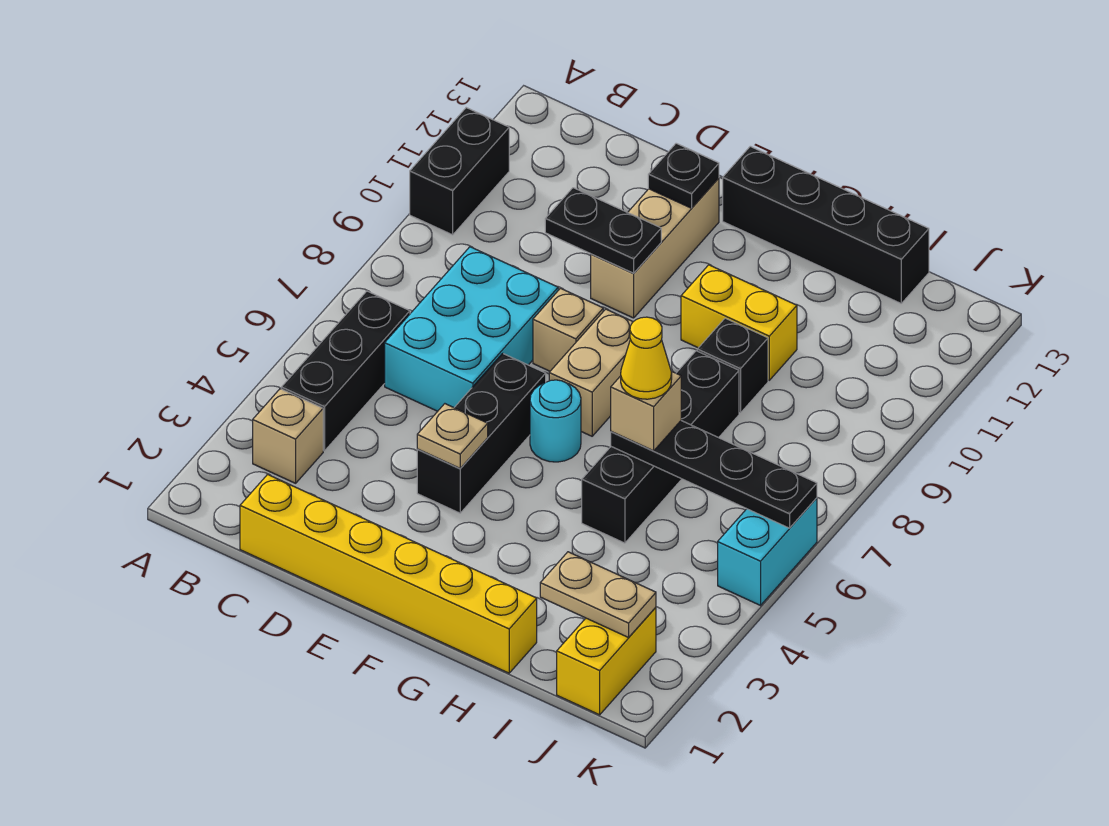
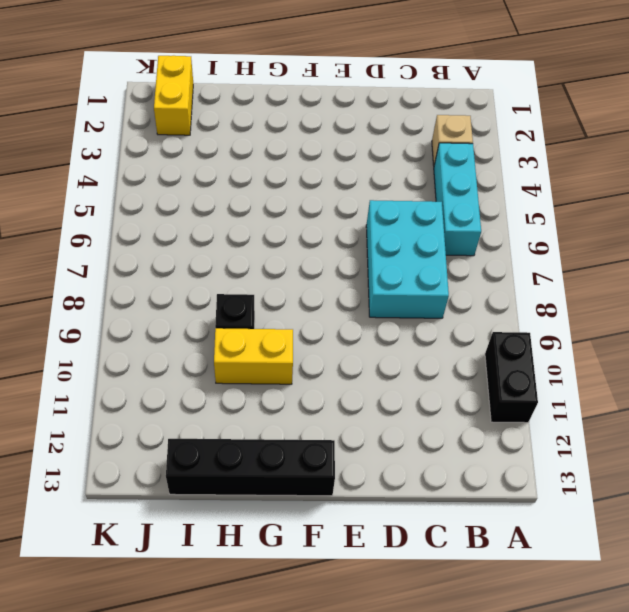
cyan brick B4:B6 level 1 -> black brick B4:B6 level 1
none -> yellow brick C1:H1 level 1
none -> black brick E4:E6 level 1
none -> tan brick E8 level 1

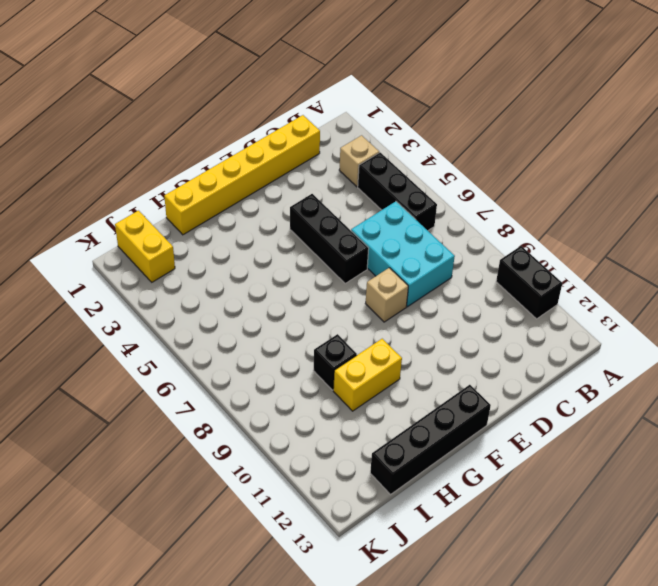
none -> tan brick E10:E12 level 1
none -> cyan round brick F6 level 1
none -> tan brick F7:F8 level 1

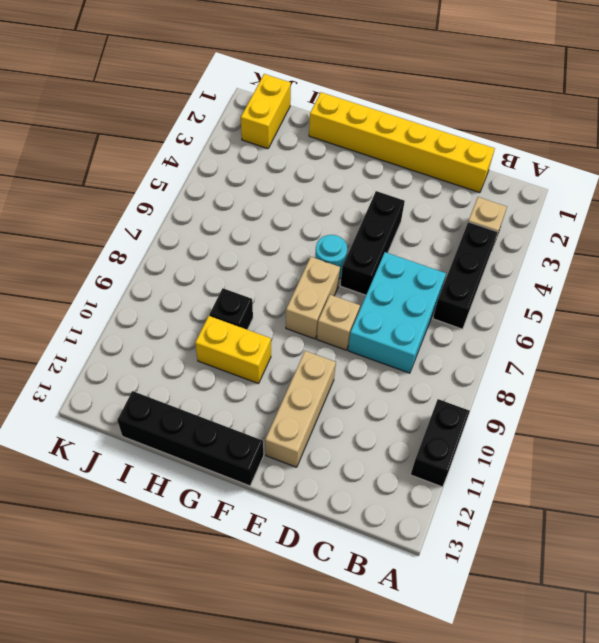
none -> black brick H5:H8 level 1
none -> cyan brick K5:K6 level 1
none -> black plate D10:E10 level 2

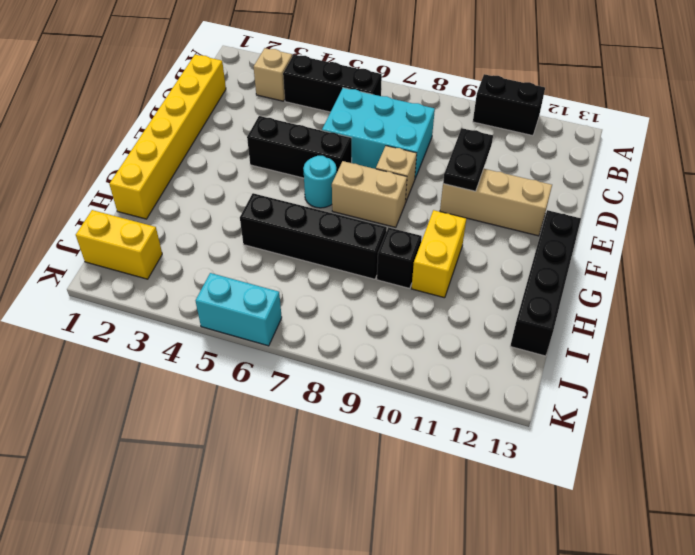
none -> tan plate E4 level 2
none -> black plate E12 level 2
none -> black plate H6:K6 level 2

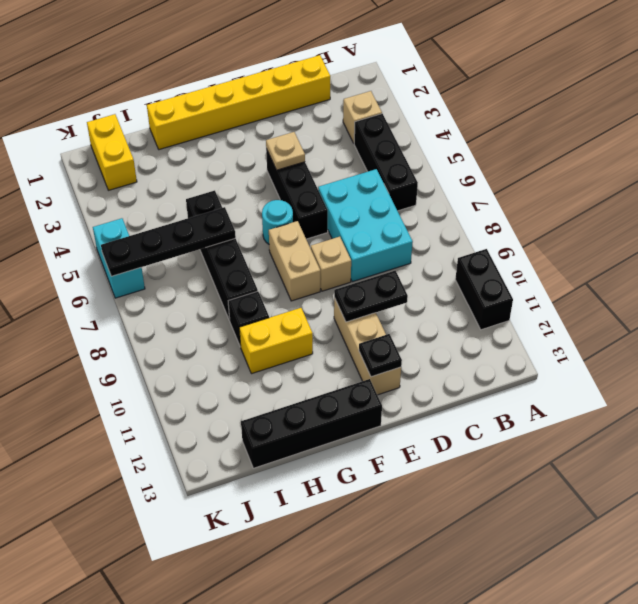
none -> tan plate I2:J2 level 2
none -> tan brick H6 level 3
none -> yellow cone H6 level 4

